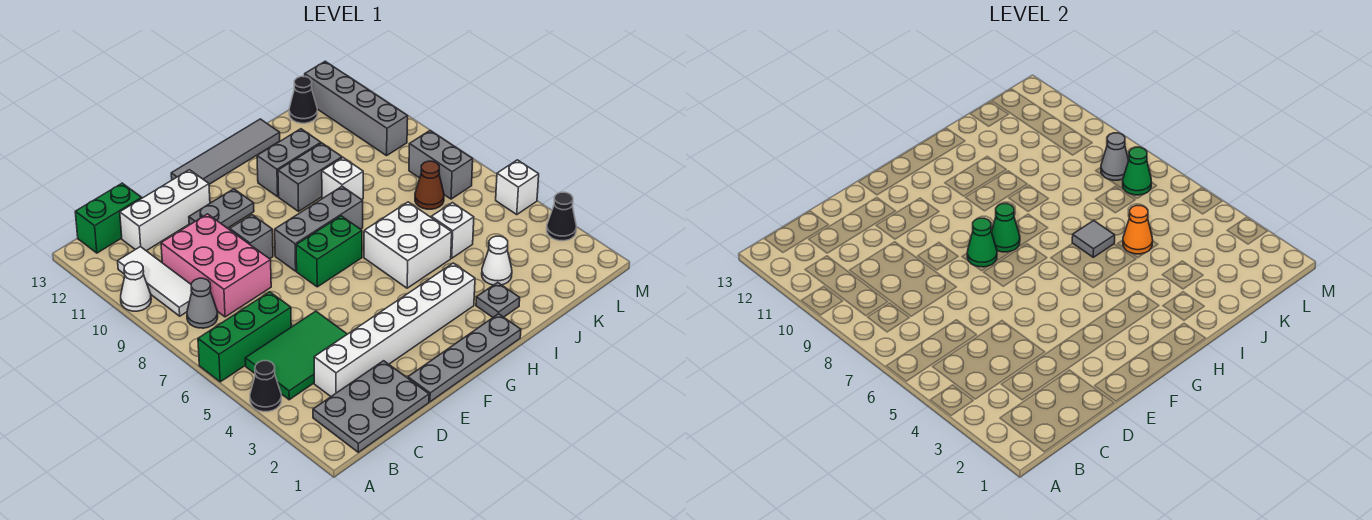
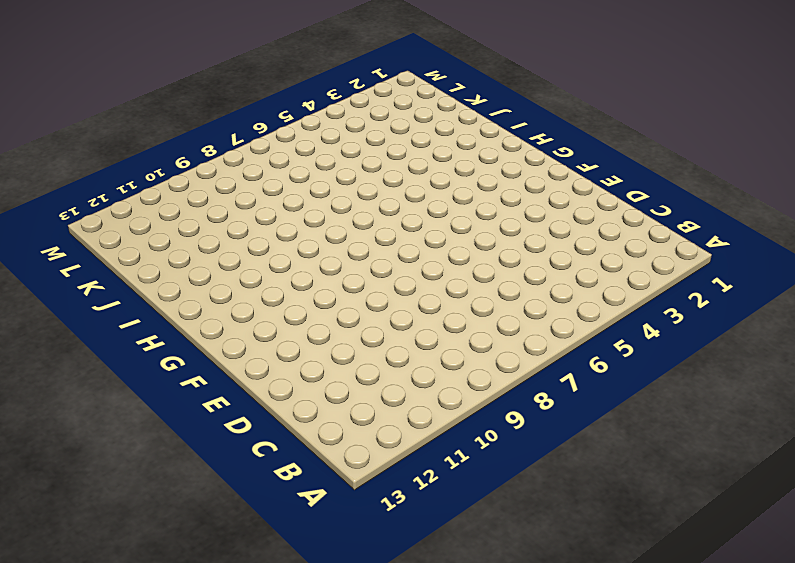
none -> black cone A4 level 1
none -> green brick A6:C6 level 1
none -> white cone A10 level 1
none -> grey plate B1:D2 level 1

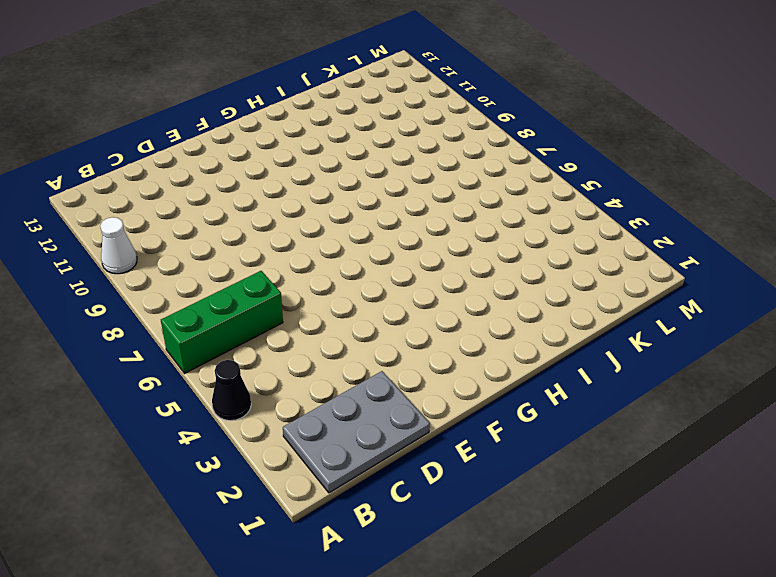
none -> green tile B4:D5 level 1
none -> grey cone B8 level 1
none -> white tile B9:B11 level 1
none -> green brick B13:C13 level 1

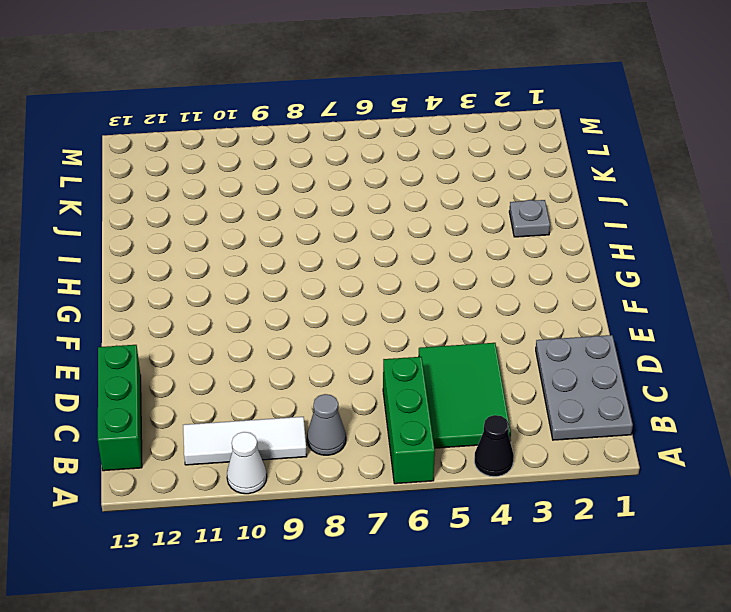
green brick B13:D13 level 1 -> green brick B13:C13 level 1
none -> white brick C3:H3 level 1
none -> pink brick C8:D10 level 1
none -> white brick C12:E12 level 1
none -> grey plate E1:H1 level 1

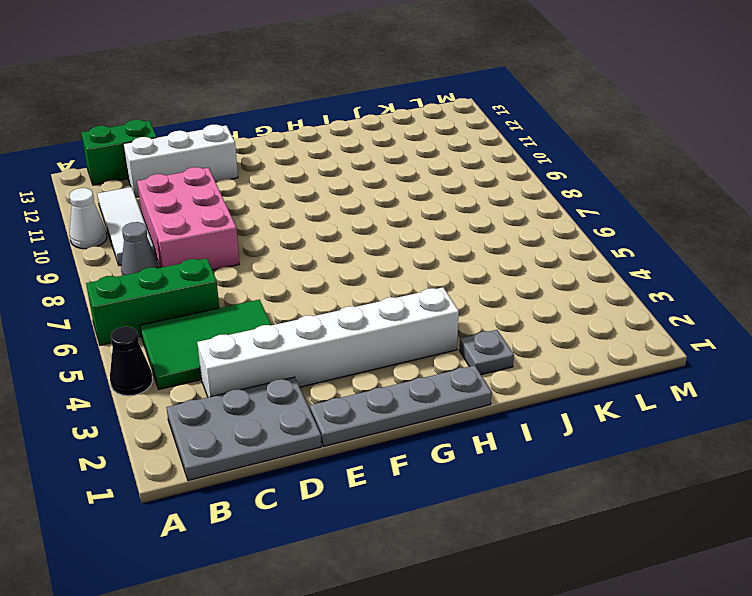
none -> grey brick E9 level 1
none -> grey plate E11:F11 level 1
none -> green brick F7:G7 level 1
none -> grey brick F8:H8 level 1

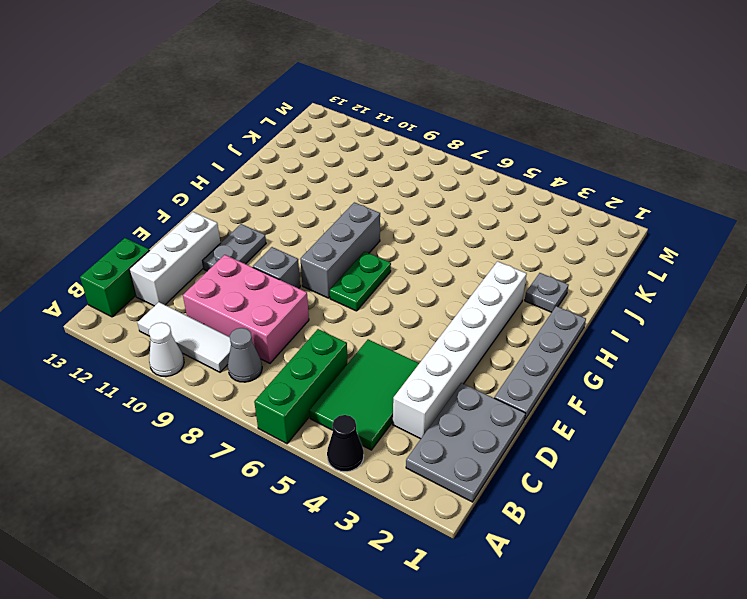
green plate F7:G7 level 1 -> green brick F7:G7 level 1
none -> grey tile F13:I13 level 1
none -> white brick H5:I6 level 1
none -> grey brick H10:I10 level 1
none -> grey brick H11:I11 level 1

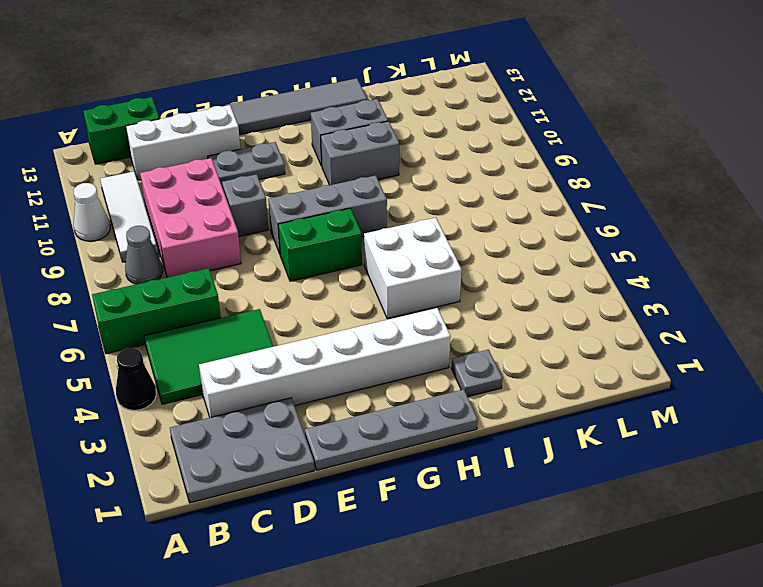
none -> white brick I9 level 1
none -> white cone J3 level 1
none -> white brick J5 level 1
none -> brown cone K7 level 1

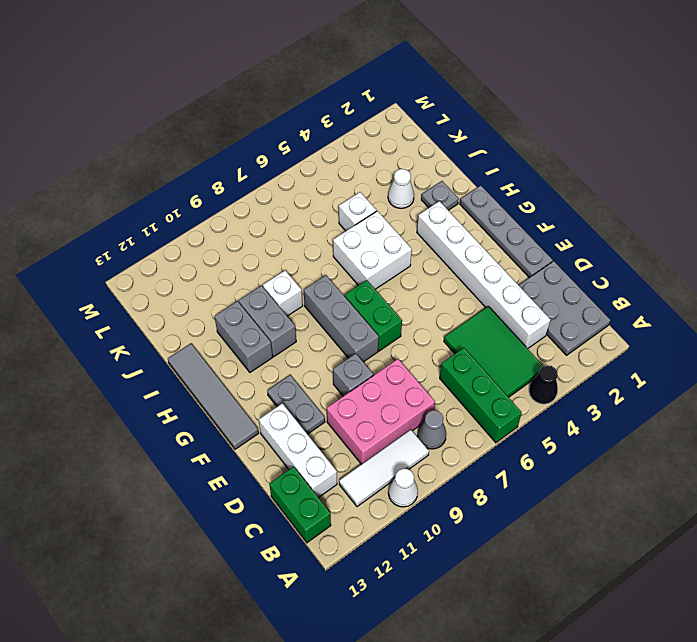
none -> brown cone K7 level 1
none -> black cone K13 level 1
none -> grey brick L7:L8 level 1
none -> grey brick L10:L13 level 1

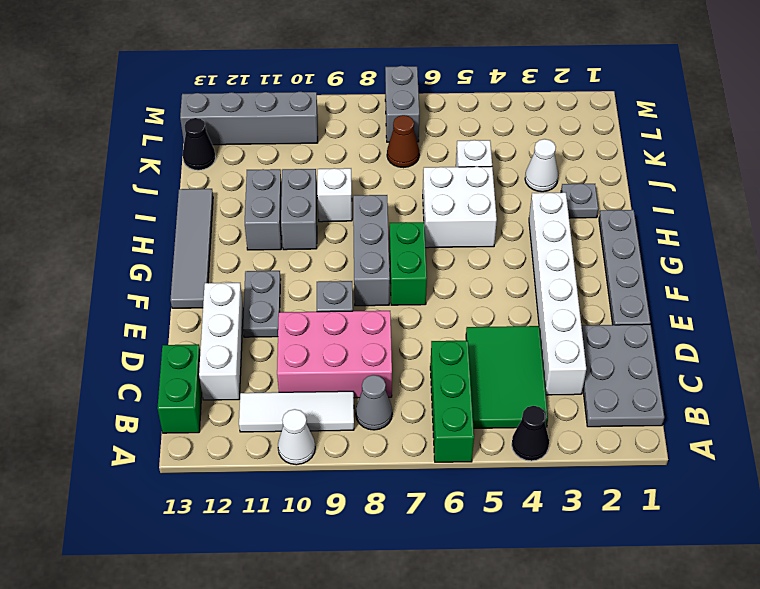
grey brick L7:M7 level 1 -> grey brick L7:L8 level 1
none -> black cone M3 level 1
none -> white brick M5 level 1
none -> green cone F8 level 2
none -> green cone G8 level 2

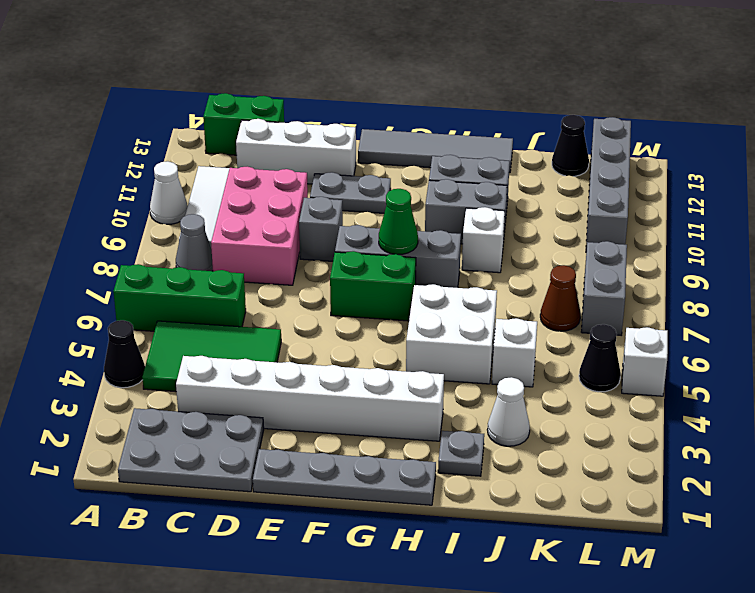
black cone L5 level 1 -> black cone M3 level 1
none -> green cone F8 level 2
none -> grey tile I6 level 2
none -> orange cone J5 level 2
none -> green cone L7 level 2

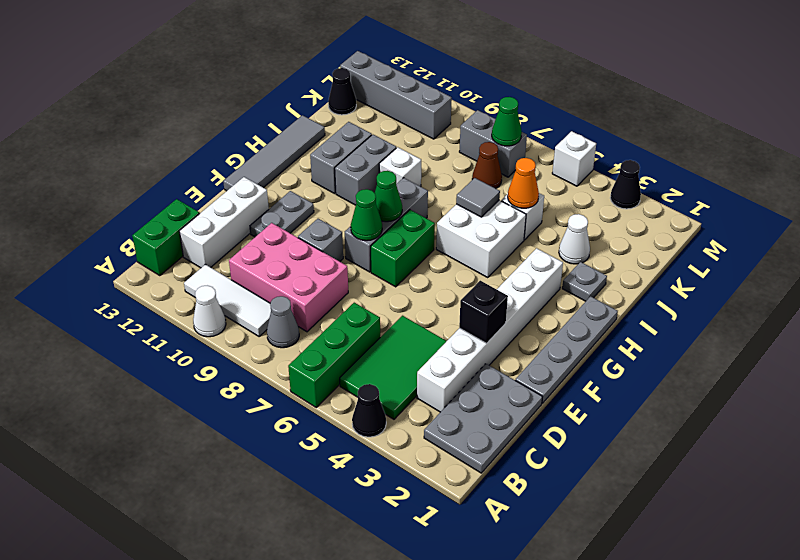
black brick E3 level 2 -> none
none -> grey cone L8 level 2

